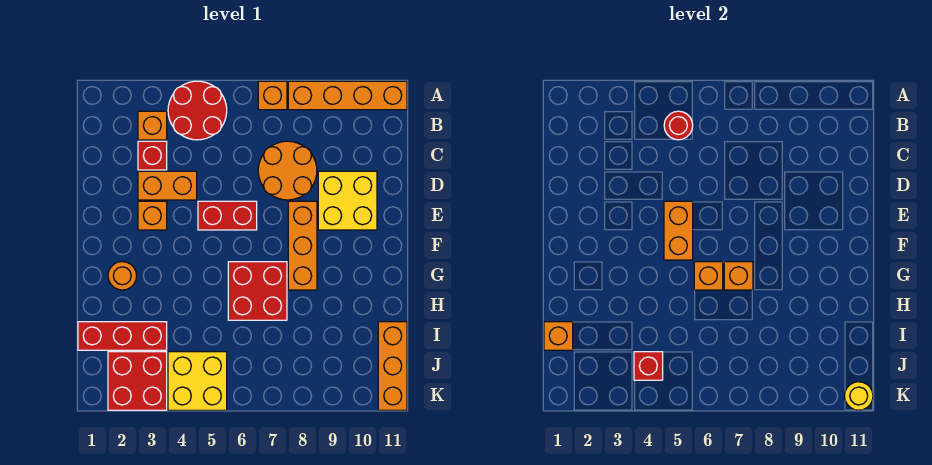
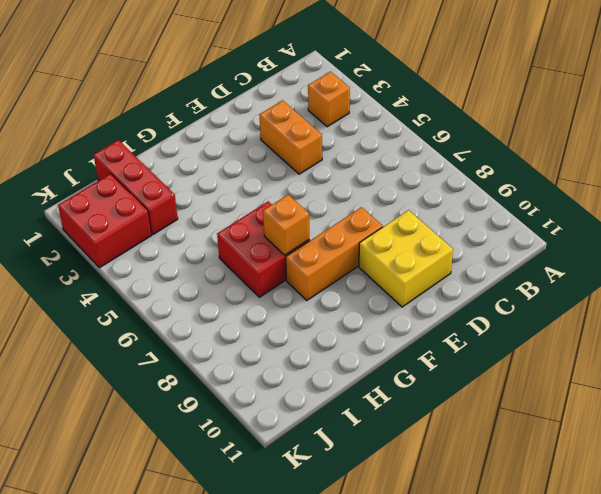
none -> red round brick A4:B5 level 1
none -> orange brick A7 level 1
none -> orange brick A8:A11 level 1

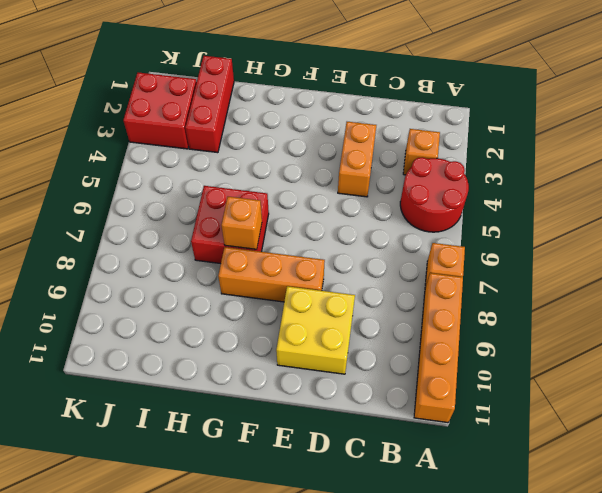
none -> red brick C3 level 1
none -> orange round brick C7:D8 level 1
none -> orange brick E3 level 1

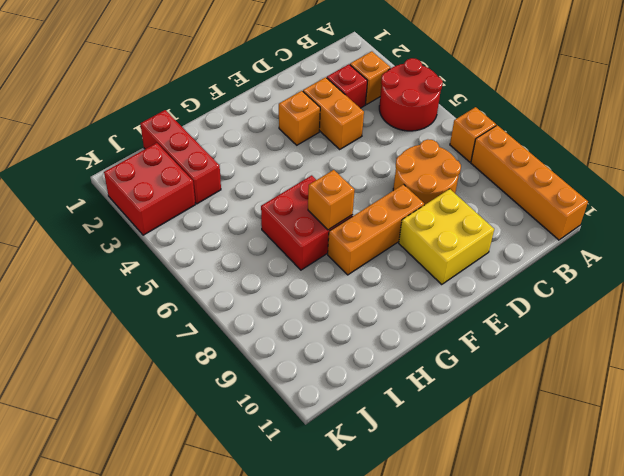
none -> red brick E5:E6 level 1
none -> orange round brick G2 level 1
none -> orange brick I11:K11 level 1

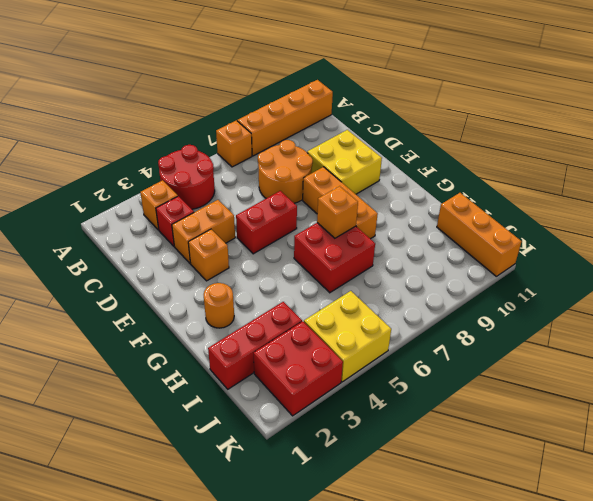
none -> red round brick B5 level 2
none -> orange brick E5:F5 level 2
none -> orange brick G6 level 2

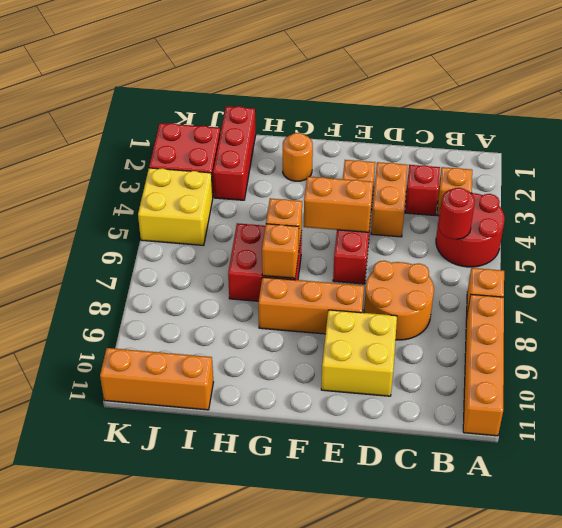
none -> orange brick I1 level 2
none -> red brick J4 level 2
none -> yellow round brick K11 level 2

